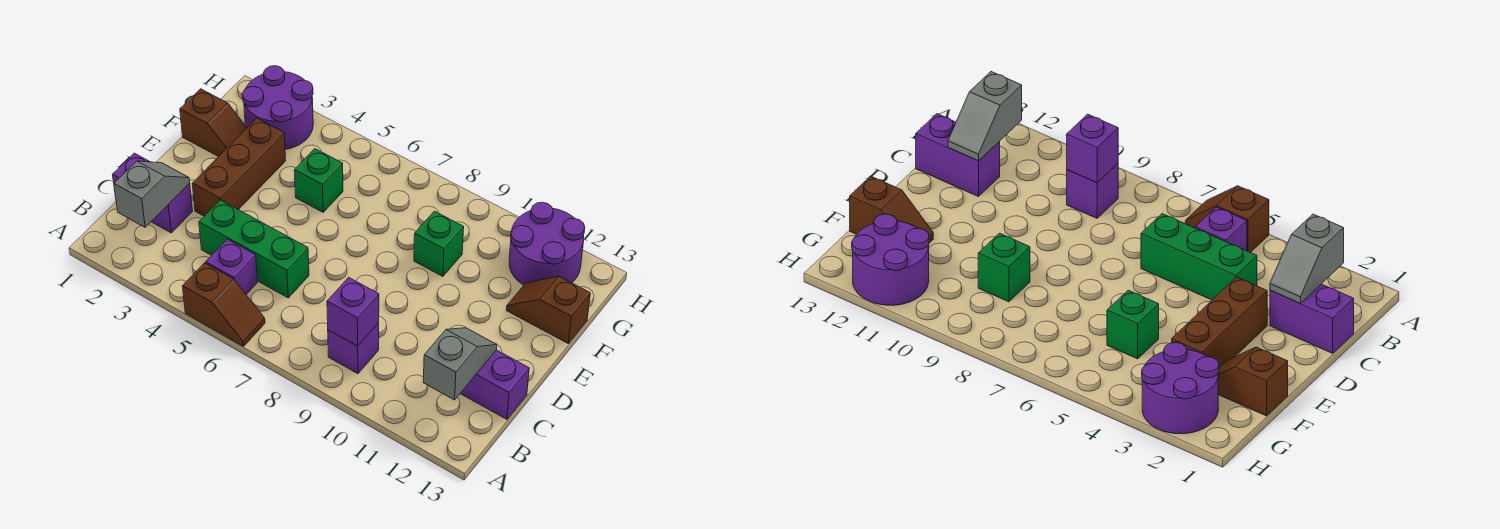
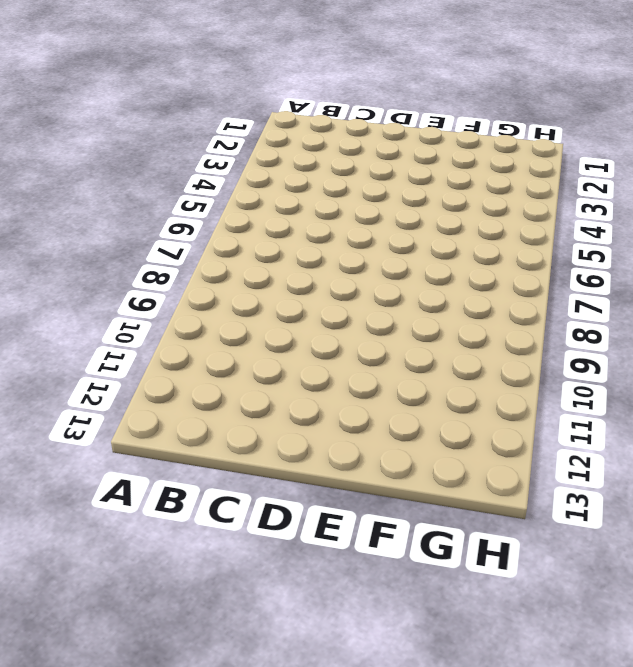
none -> brown slope A5:A6 level 1 top 5
none -> purple brick B5 level 1
none -> purple brick B9 level 1

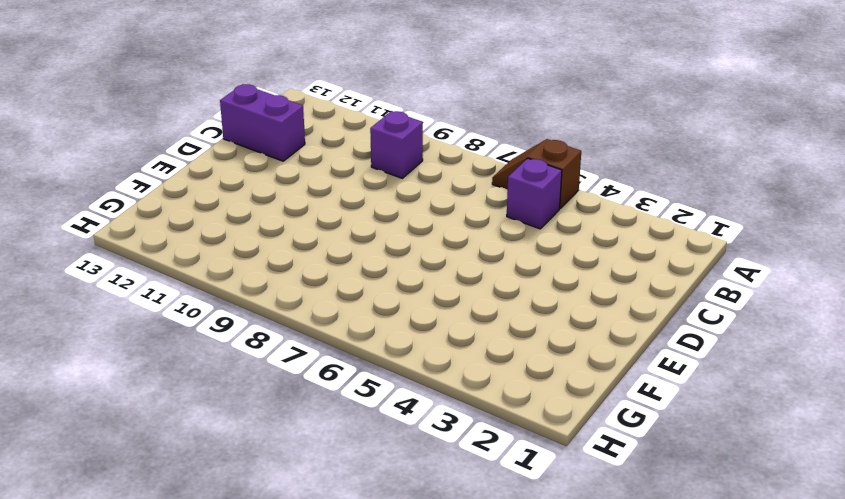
none -> purple brick C1:C2 level 1
none -> green brick C4:C6 level 1
none -> brown brick D3:F3 level 1

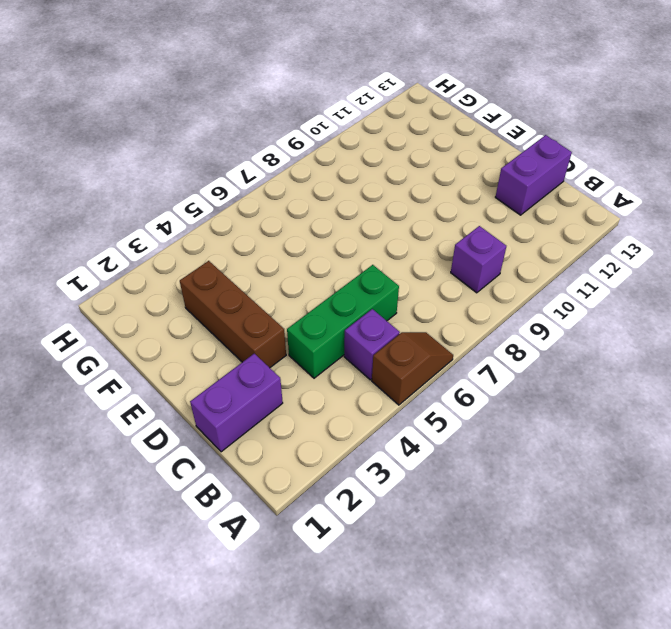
none -> brown slope F1:F2 level 1 top 1
none -> green brick F5 level 1
none -> green brick F9 level 1

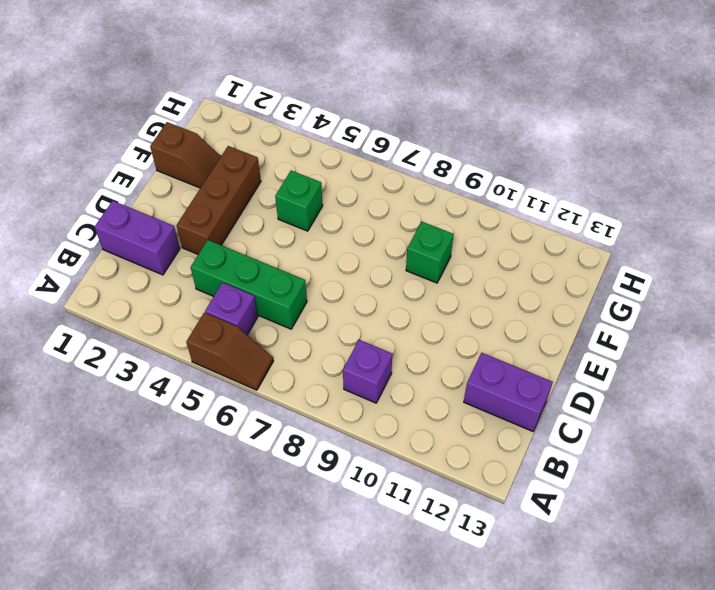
none -> brown slope F12:F13 level 1 top 13
none -> purple round brick G2:H3 level 1
none -> purple round brick G11:H12 level 1

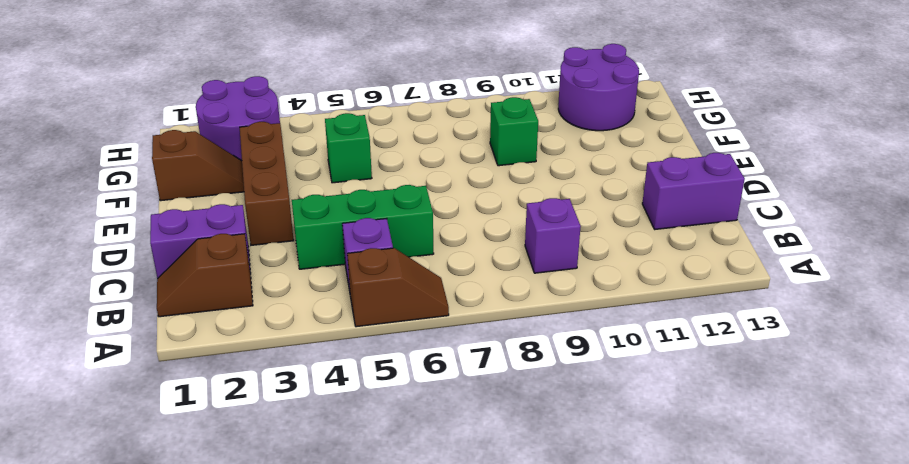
brown slope B1:B2 level 1 top 2 -> brown slope F12:F13 level 1 top 13
none -> grey slope B2:C2 level 2 top B
none -> purple brick B9 level 2
none -> grey slope B12:C12 level 2 top B

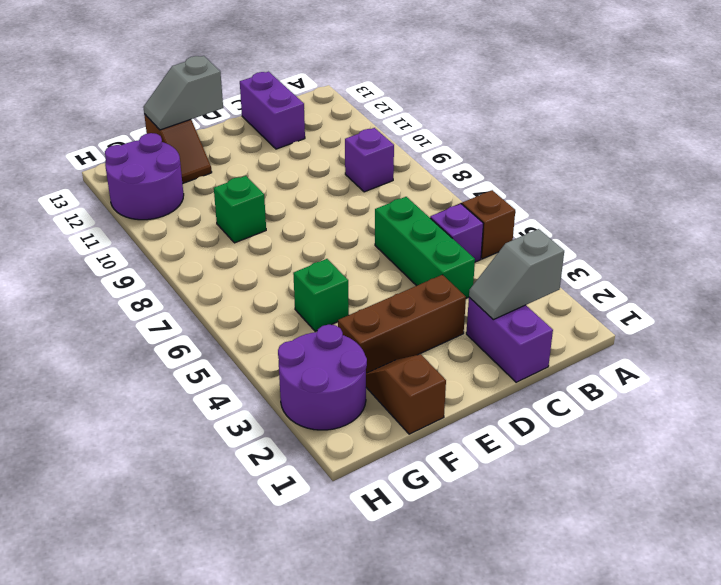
grey slope E13:F13 level 2 top E -> grey slope B12:C12 level 2 top B
none -> purple brick B9 level 2

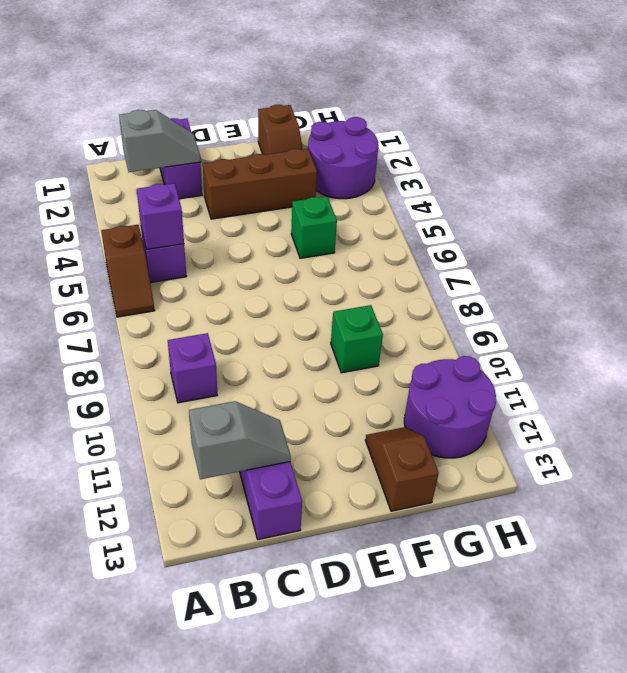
purple brick B5 level 2 -> purple brick B9 level 2
none -> green brick C4:C6 level 1

